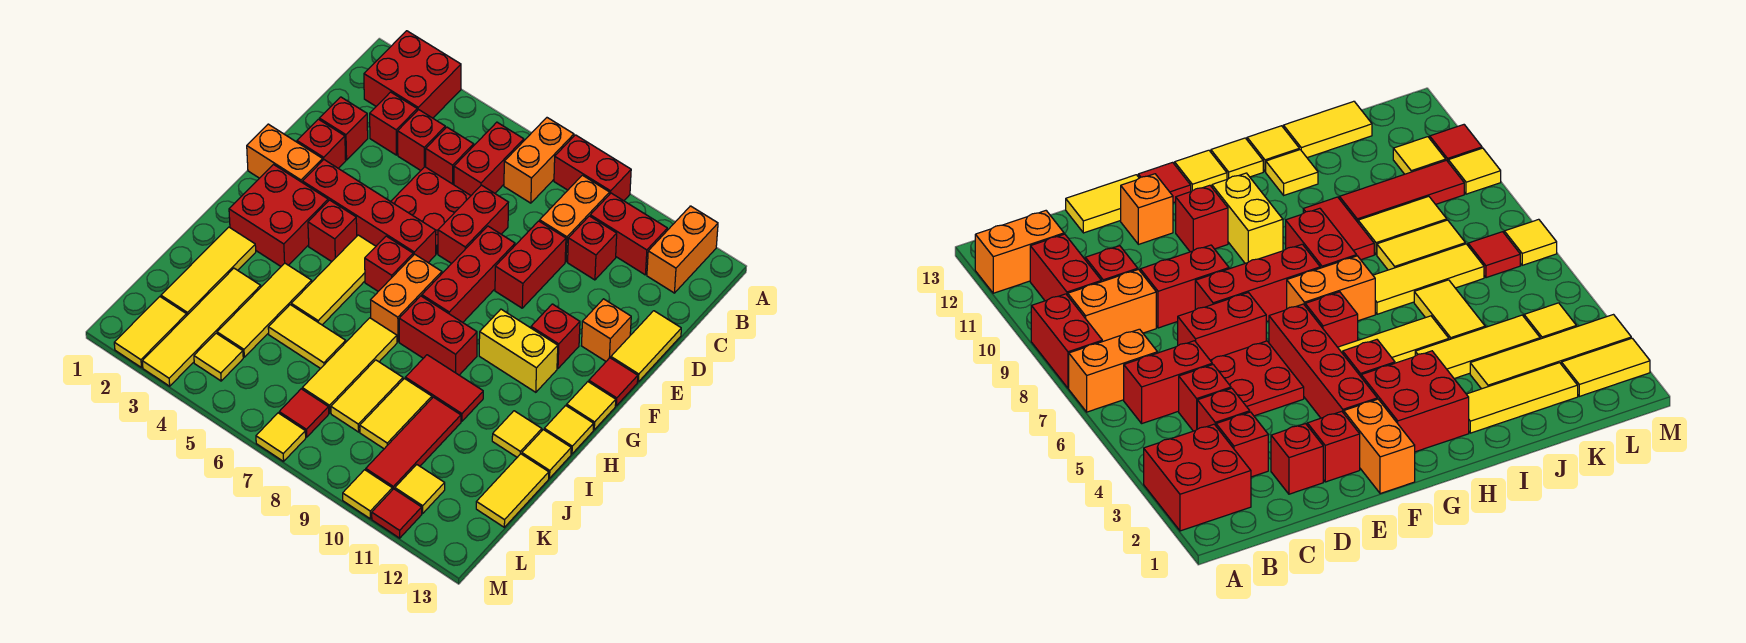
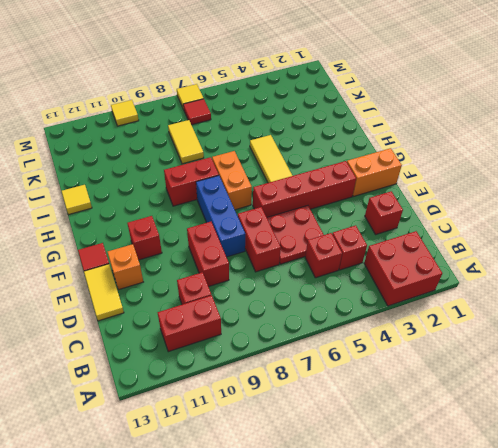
blue brick E8:G8 level 1 -> red brick E8:G8 level 1
none -> orange brick A7:B7 level 1
none -> red brick A8:A9 level 1
none -> orange brick A12:B12 level 1
none -> red brick B6:C6 level 1

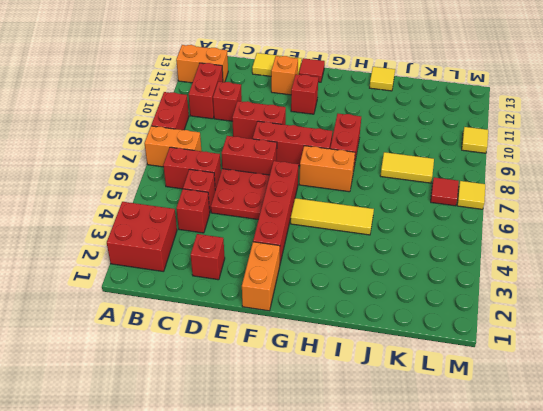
none -> orange brick B9:C9 level 1
none -> red brick C3 level 1
none -> red brick E2 level 1
none -> red brick G2:H3 level 1

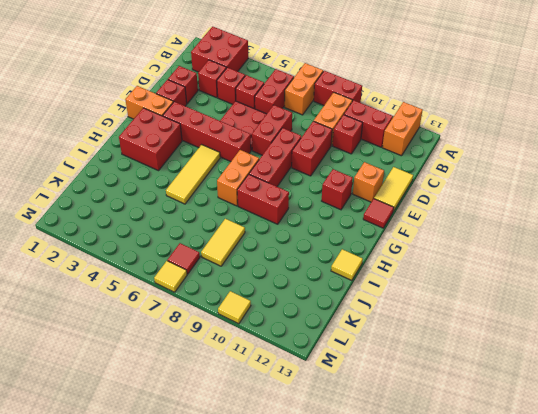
none -> red brick G4 level 1
none -> red brick G6 level 1
none -> yellow brick G10:G11 level 1
none -> yellow tile G13 level 1

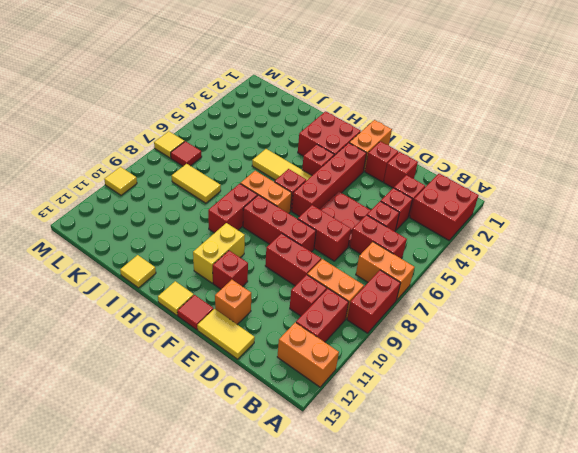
none -> yellow tile H13 level 1
none -> yellow tile I2:K2 level 1
none -> yellow tile I4:K4 level 1
none -> yellow tile I7:K7 level 1

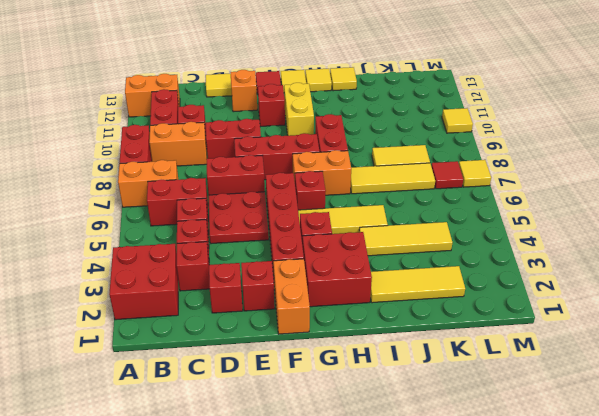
none -> red tile I9:I10 level 1
none -> yellow tile I12 level 1
none -> yellow tile J3:M3 level 1
none -> yellow tile J5:J6 level 1

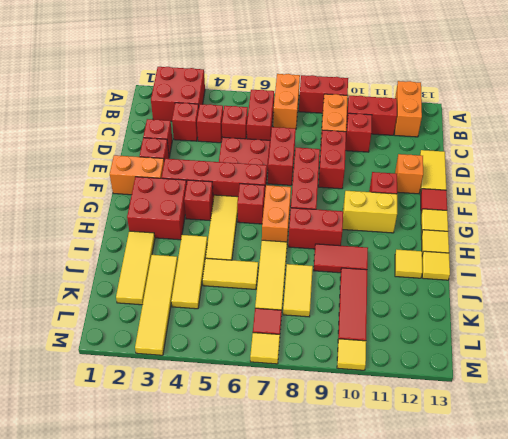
none -> yellow tile J9:K9 level 1
none -> yellow tile J13:K13 level 1
none -> yellow tile L2:M2 level 1
none -> yellow tile L4 level 1

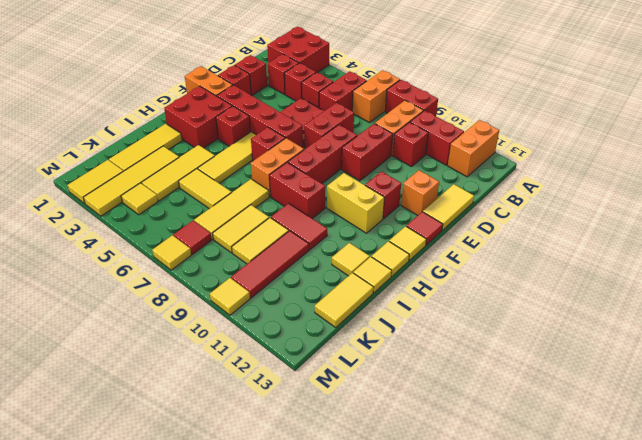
none -> yellow tile L11 level 1
none -> red tile M11 level 1

